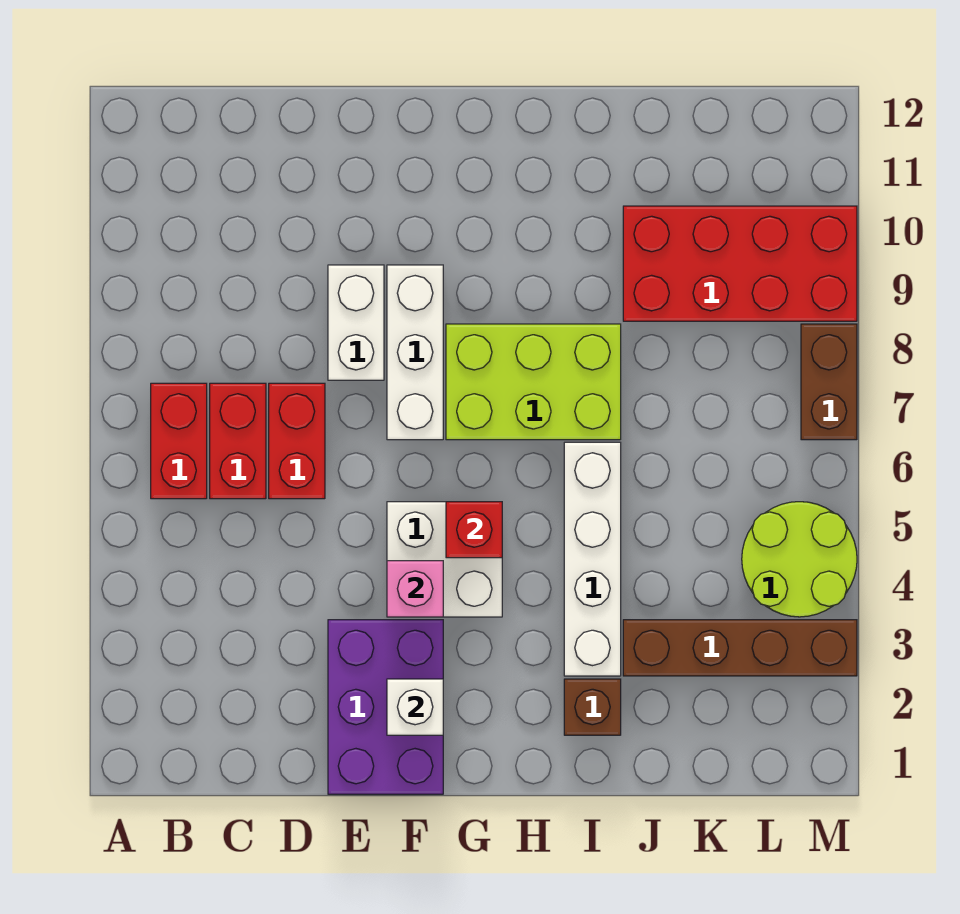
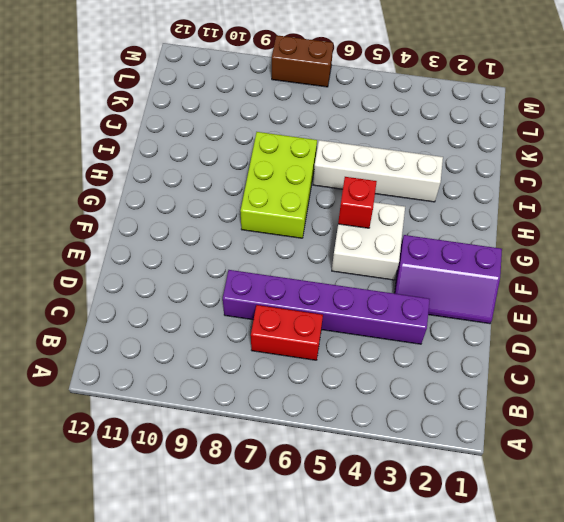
purple brick D3:D8 level 1 -> red brick D6:D7 level 1
purple slope E1:F3 level 1 top F -> purple brick E1:F3 level 1
none -> red brick B6:B7 level 1
none -> white brick E8:E9 level 1
none -> white brick F7:F9 level 1

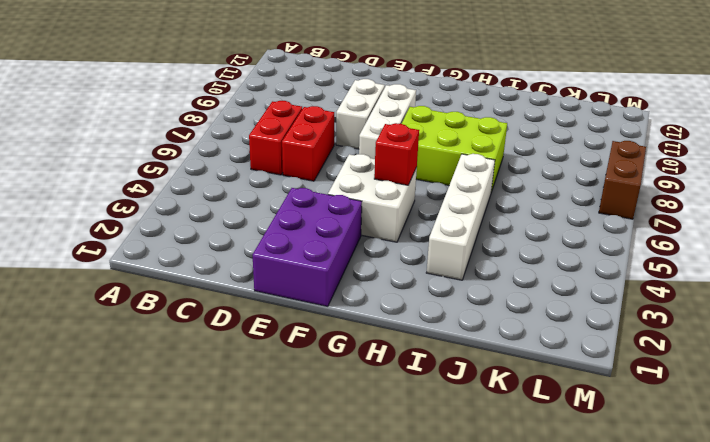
none -> red brick B6:B7 level 1
none -> brown brick I2 level 1
none -> brown brick J3:M3 level 1

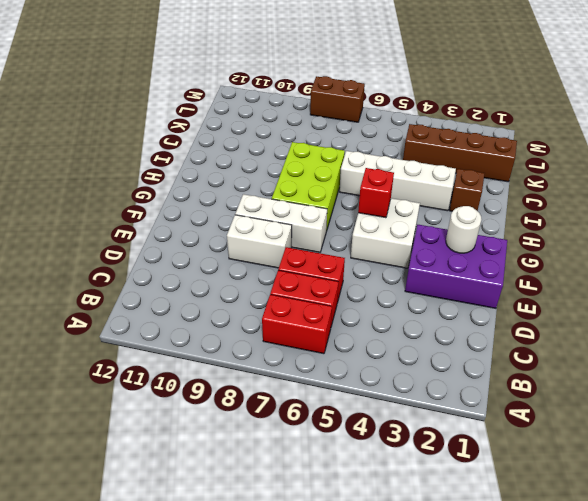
white round brick F2 level 2 -> white brick F2 level 2
brown brick K1:K4 level 1 -> brown brick J3:M3 level 1
none -> red brick J9:M10 level 1
none -> lime round brick L4:M5 level 1
none -> pink brick F4 level 2

